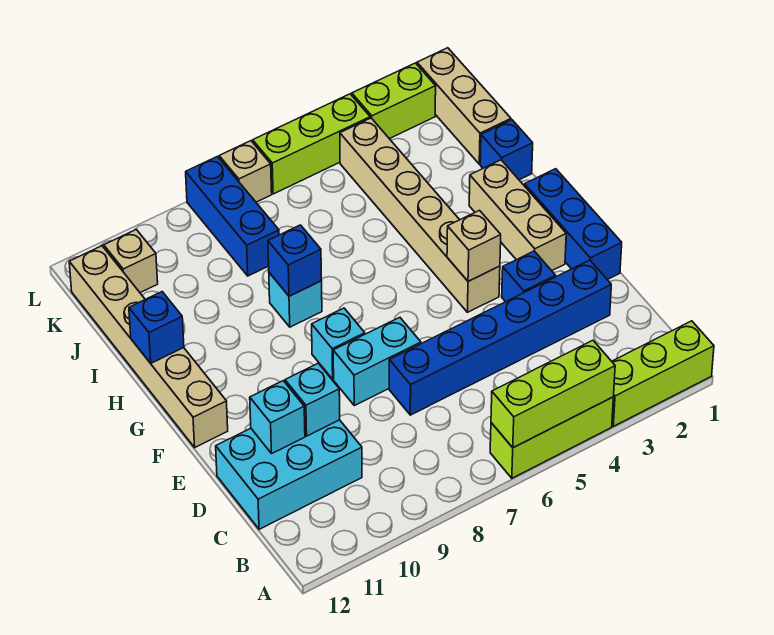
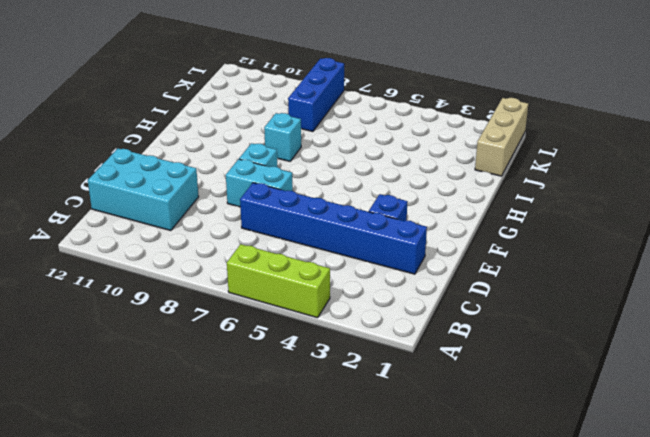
none -> lime brick A1:A3 level 1
none -> blue brick E1:G1 level 1
none -> tan brick F2:H2 level 1

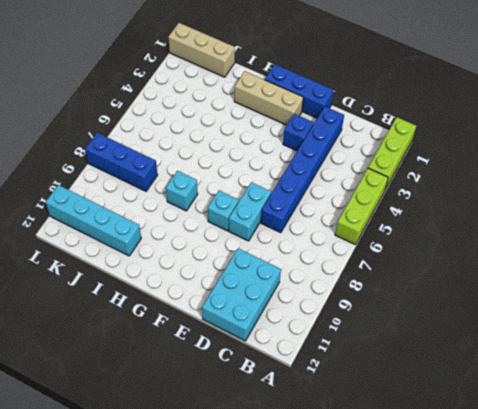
cyan brick I11:L11 level 1 -> tan brick K11 level 1
none -> tan brick F4:K4 level 1
none -> tan brick F12:K12 level 1
none -> blue brick I1 level 1

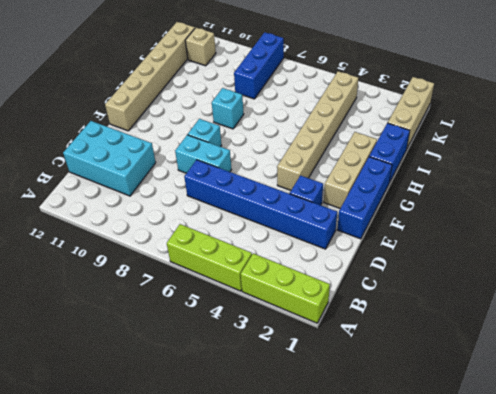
blue brick H1:I1 level 1 -> blue brick I1 level 1
none -> lime brick L2:L3 level 1
none -> lime brick L4:L6 level 1
none -> tan brick L7 level 1

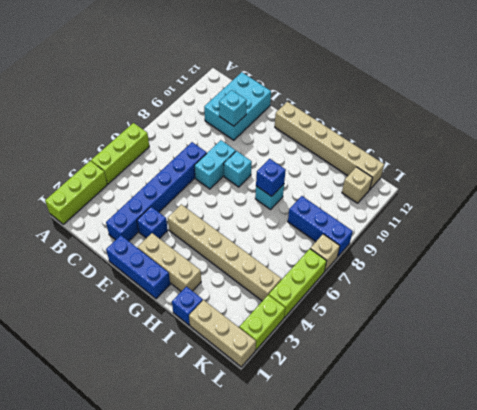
none -> lime brick A4:A6 level 2
none -> cyan brick D11 level 2
none -> tan brick F4 level 2

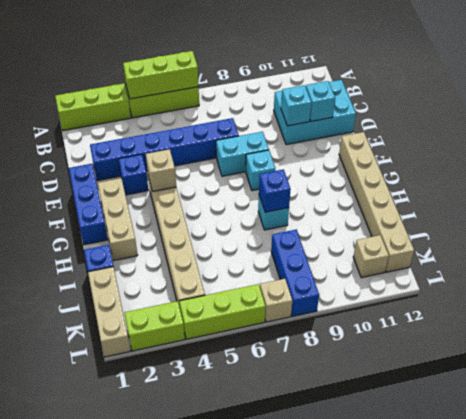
none -> blue brick H12 level 2

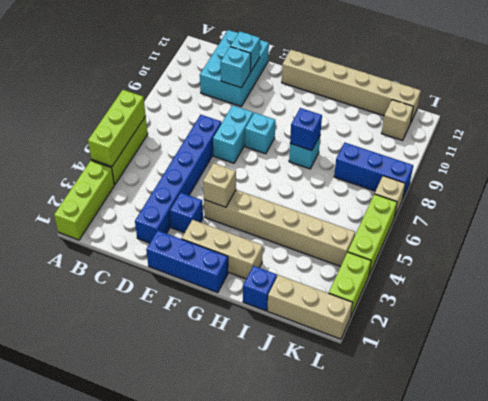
none -> blue brick H12 level 2

